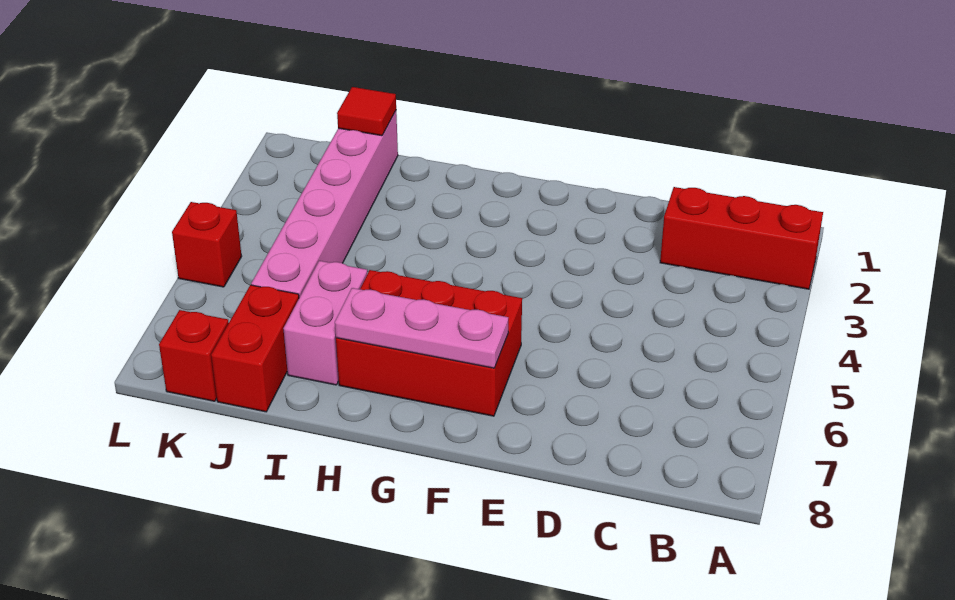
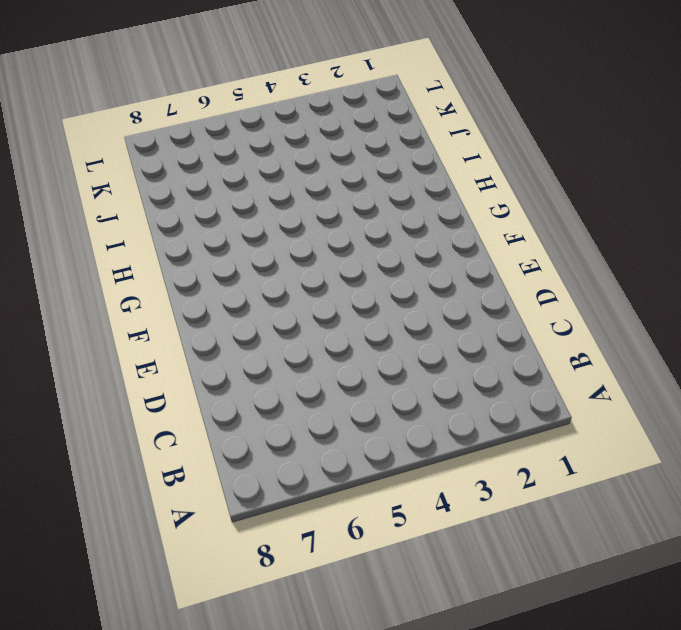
none -> red brick A2:C2 level 1
none -> red brick F6:H7 level 1

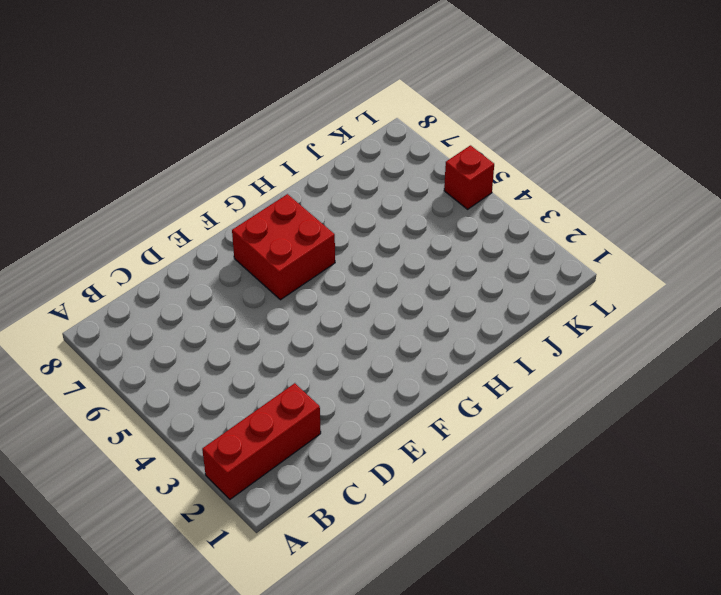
red brick F6:G7 level 1 -> red brick F6:H7 level 1
none -> pink brick I6:I7 level 1
none -> pink brick J1:J6 level 1

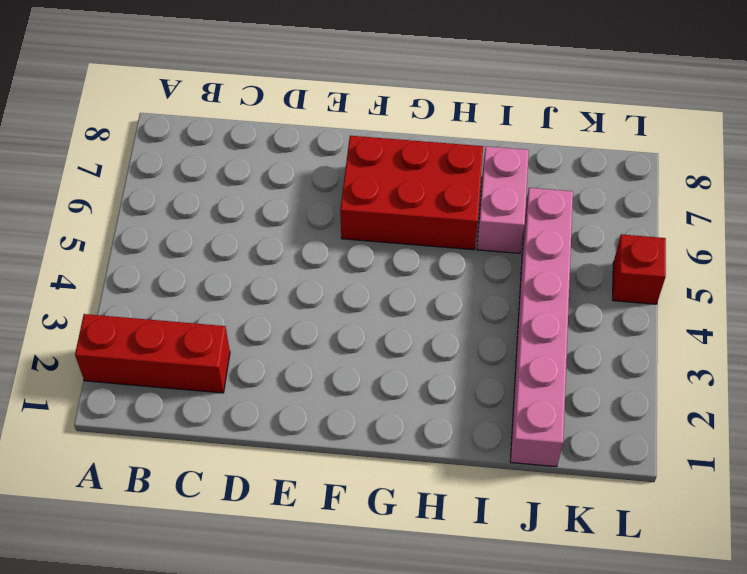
none -> red brick J7:J8 level 1
none -> red brick K8 level 1

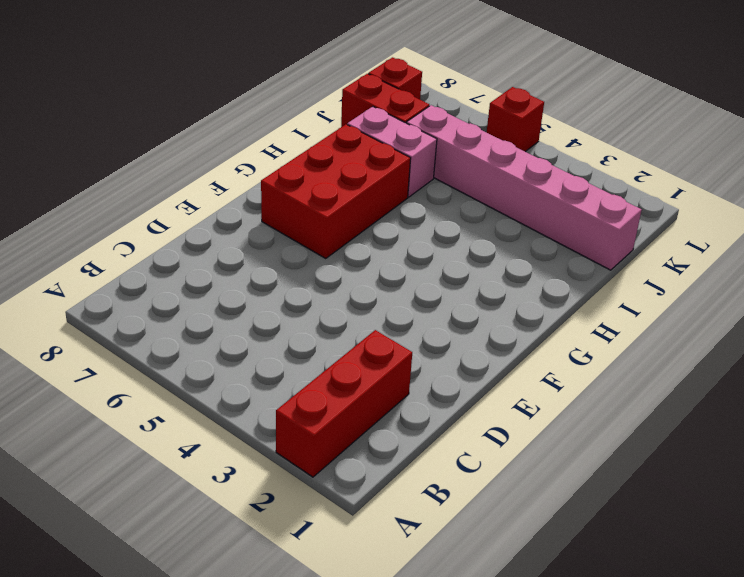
none -> pink plate F7:H7 level 2
none -> red tile J1 level 2

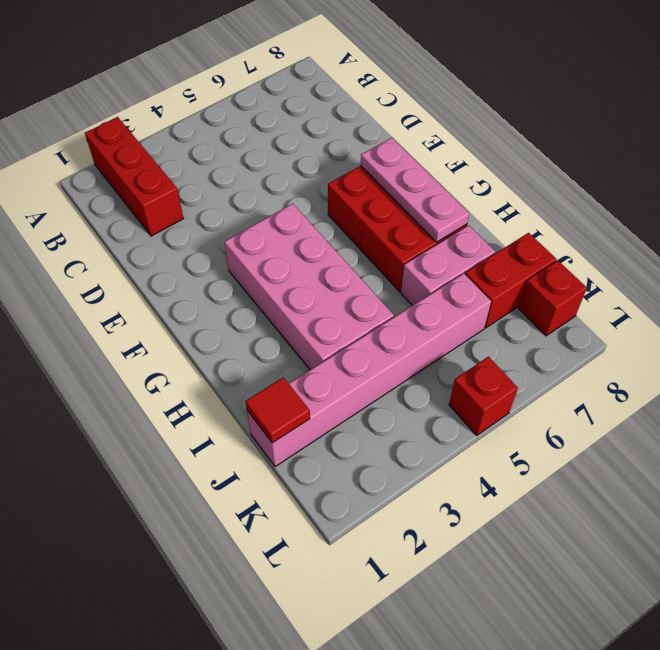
pink brick F3:I4 level 1 -> none

